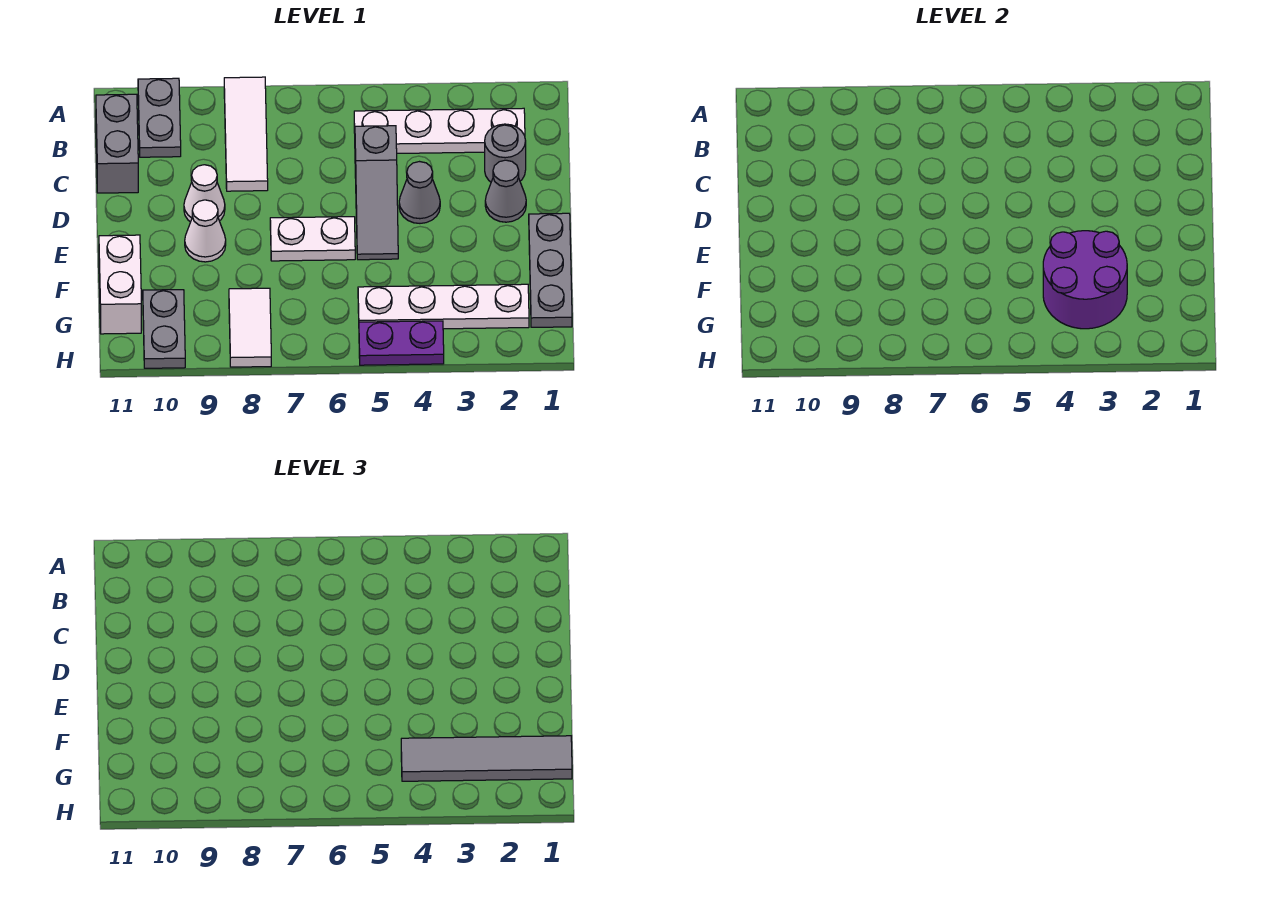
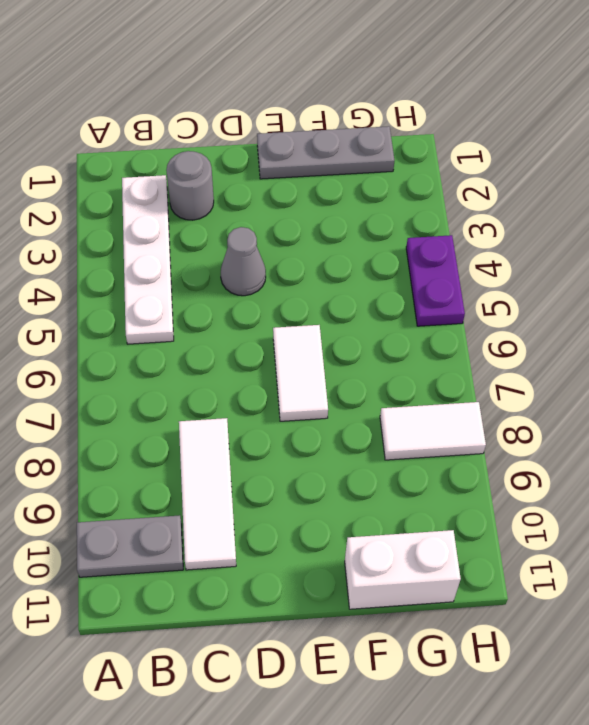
white tile C8:C10 level 1 -> white tile A8:C8 level 1
white tile E6:E7 level 1 -> white plate E6:E7 level 1
none -> grey brick B11:C11 level 1
none -> grey slope C5:E5 level 1 top C
none -> grey cone D2 level 1

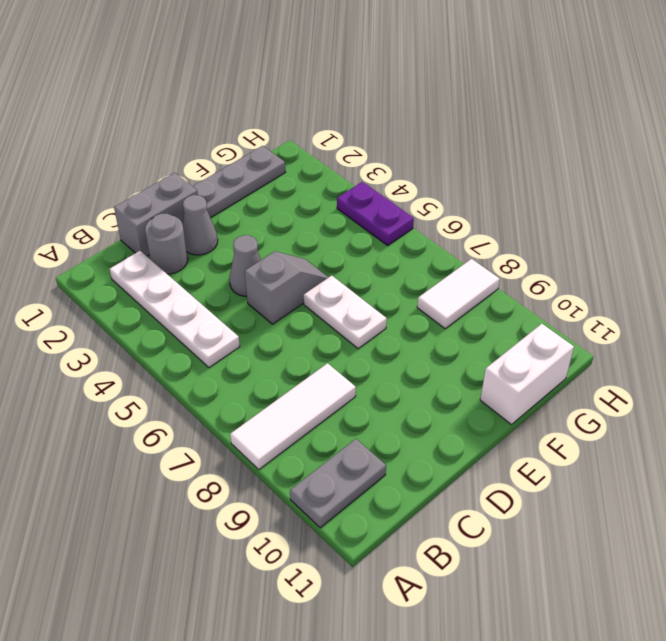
grey brick C1:D1 level 1 -> grey brick B11:C11 level 1
grey slope D5:E5 level 1 top D -> grey slope C5:E5 level 1 top C
none -> white cone D9 level 1
none -> white cone E9 level 1
none -> white plate G2:G5 level 1

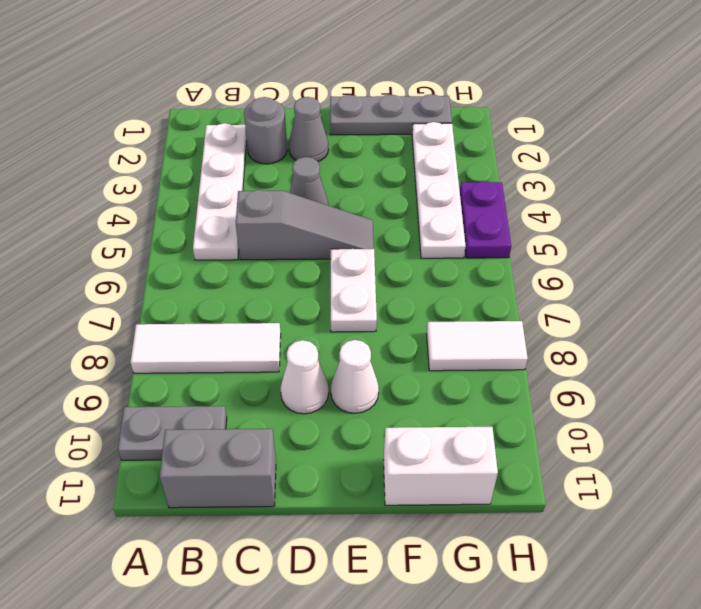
none -> grey plate G10:H10 level 1
none -> purple round brick F3:G4 level 2
none -> grey tile G1:G4 level 3

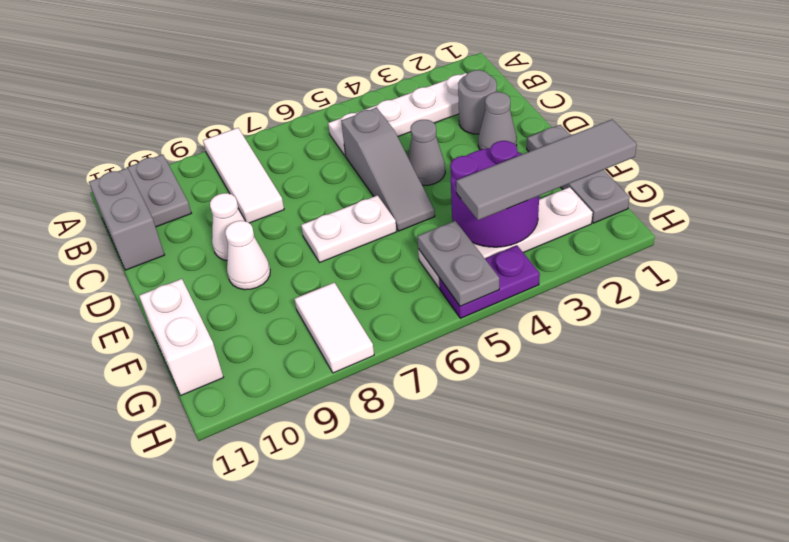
grey plate G5:H5 level 2 -> grey plate G10:H10 level 1

